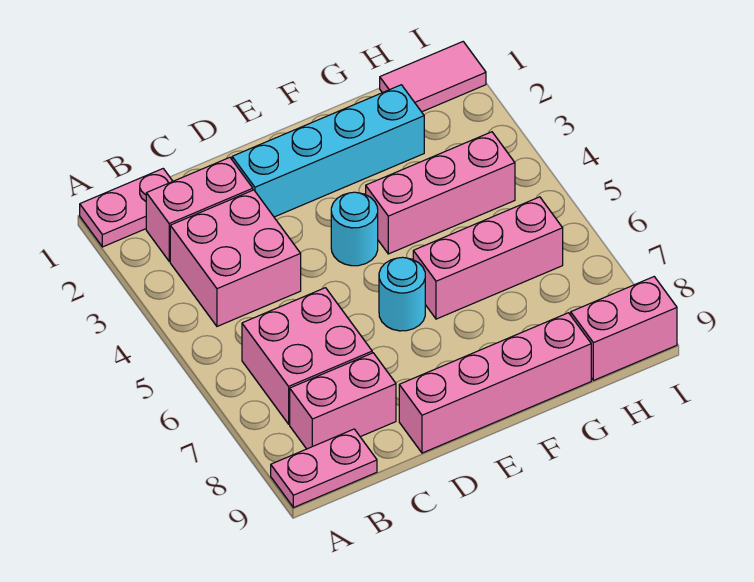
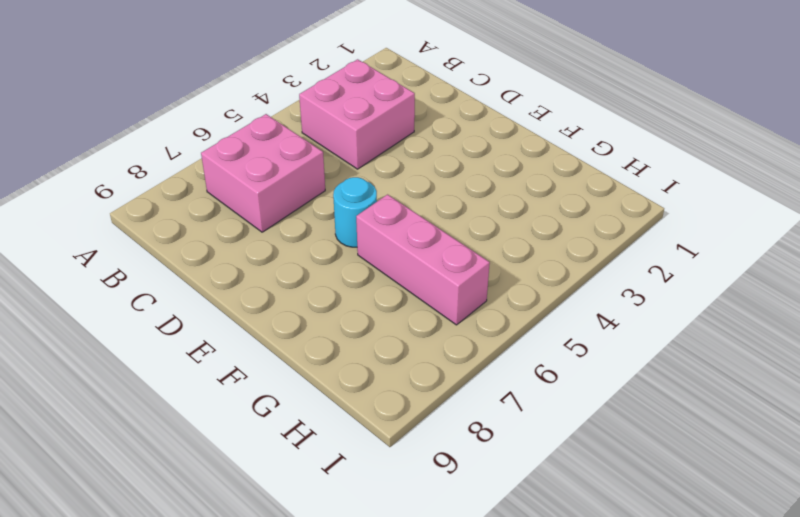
none -> pink plate A1:B1 level 1
none -> pink plate A9:B9 level 1
none -> pink brick B2:C2 level 1

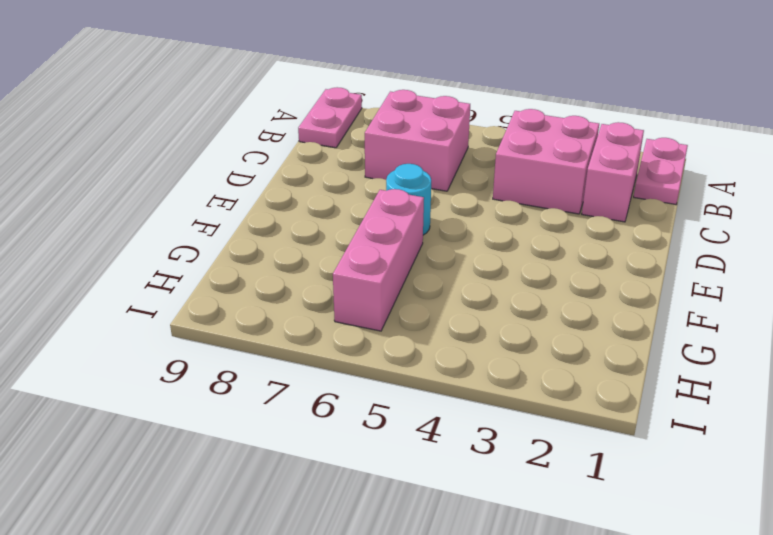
none -> pink brick B8:C8 level 1
none -> cyan brick D2:G2 level 1
none -> pink brick D9:G9 level 1

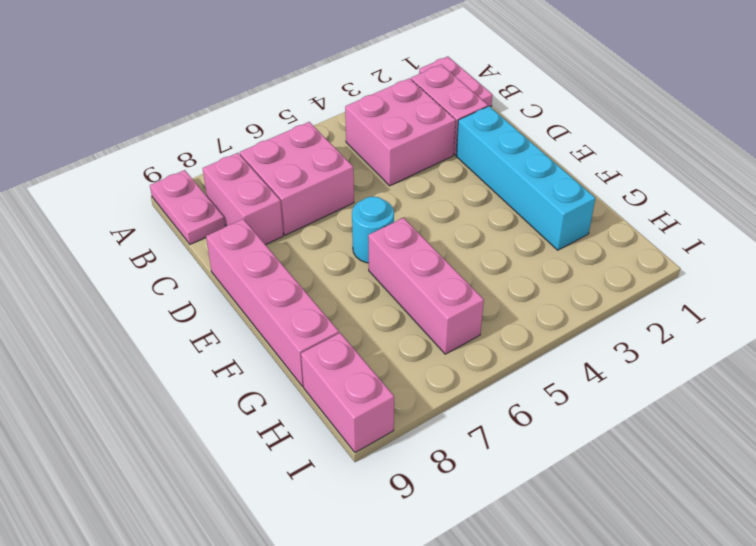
none -> cyan round brick E4 level 1
none -> pink brick F4:H4 level 1
none -> pink tile H1:I1 level 1

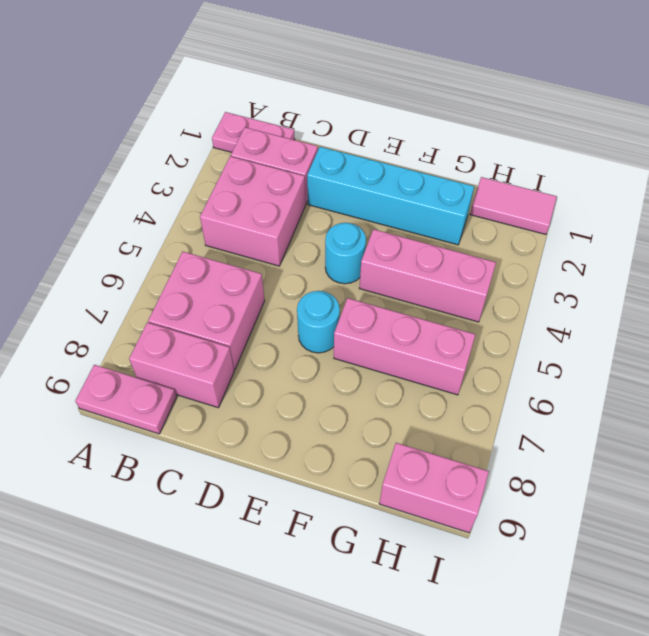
none -> pink brick D9:G9 level 1

